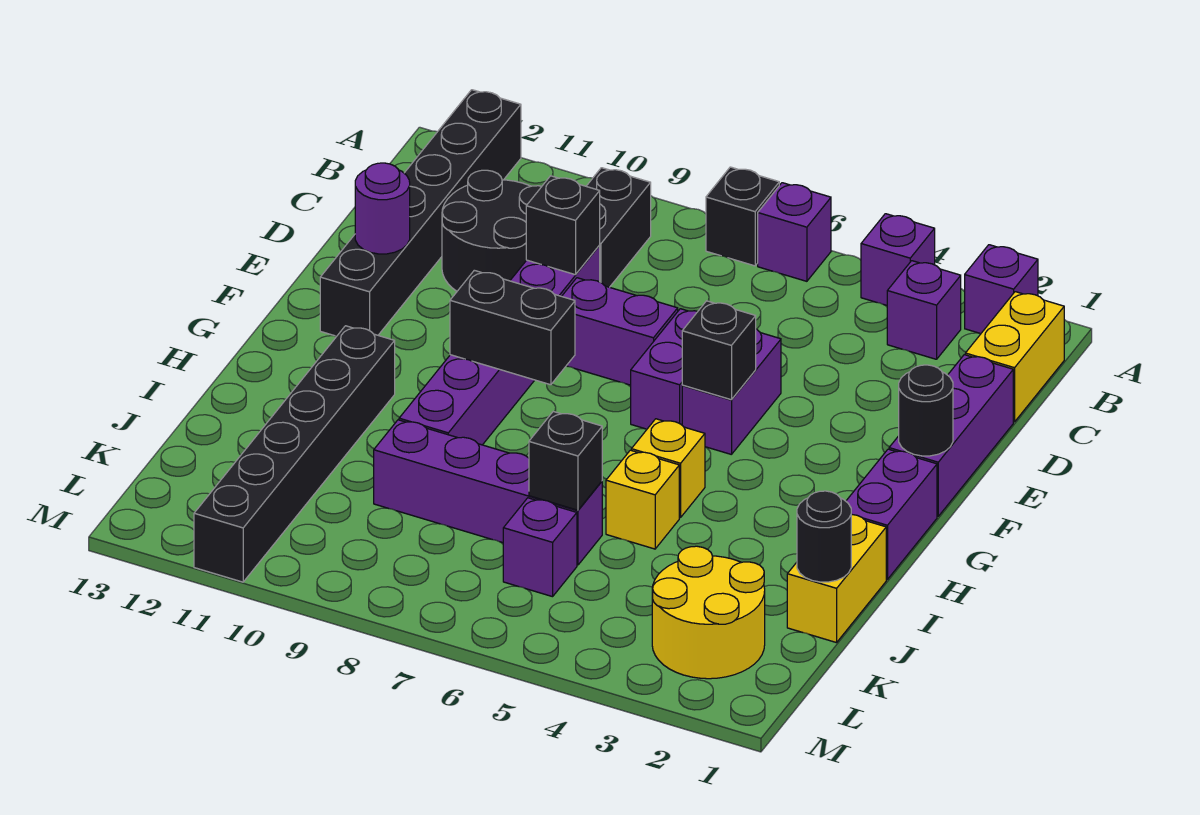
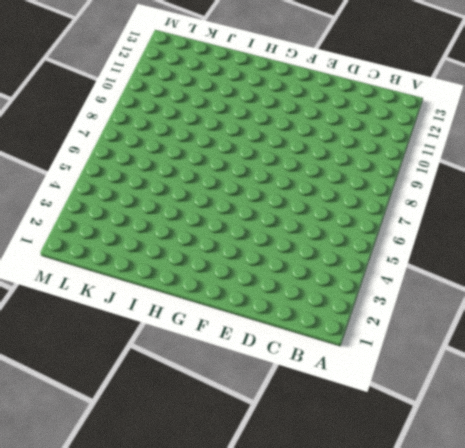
none -> purple brick A2 level 1
none -> purple brick A4 level 1
none -> purple brick A6 level 1

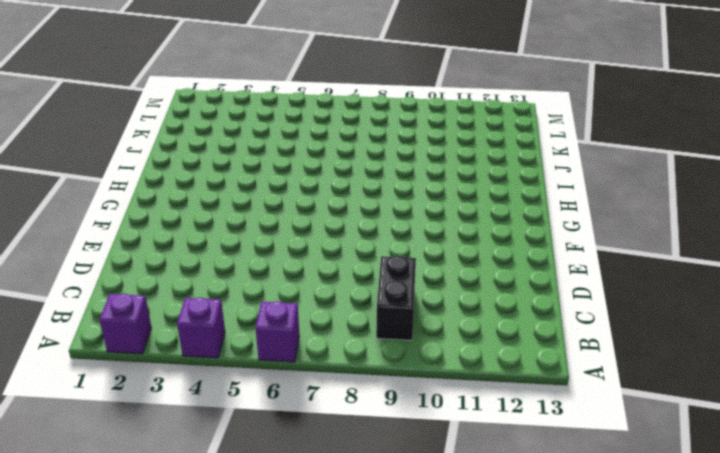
none -> black brick A7 level 1
none -> black brick A12:F12 level 1
none -> yellow brick B1:C1 level 1

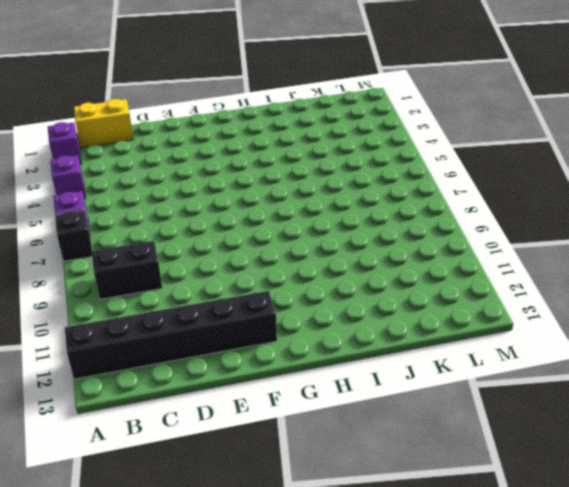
none -> purple brick B3 level 1
none -> black round brick C10:D11 level 1
none -> purple brick D1:F1 level 1

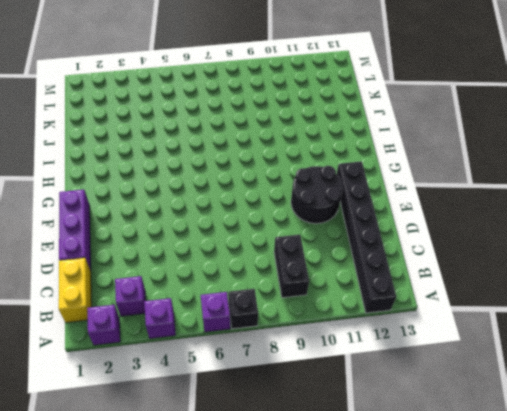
black round brick E10:F11 level 1 -> black round brick C10:D11 level 1
none -> purple brick D9:I9 level 1
none -> purple brick E5:F5 level 1
none -> purple brick E6:F6 level 1

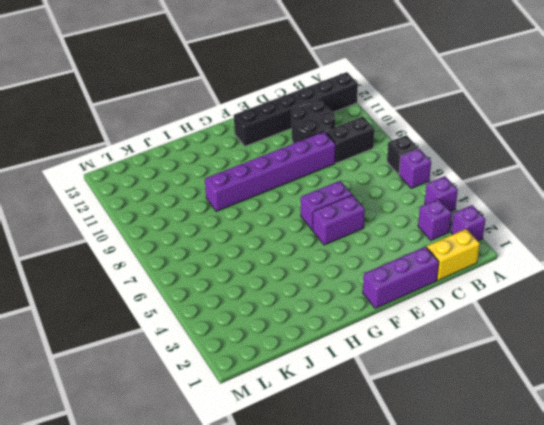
none -> purple brick E7:E8 level 1
none -> purple brick G1:H1 level 1
none -> yellow brick H5 level 1

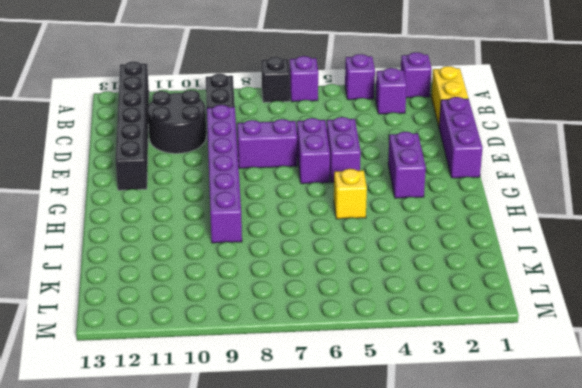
purple brick F3:G3 level 1 -> purple brick G1:H1 level 1
none -> black brick H11:M11 level 1
none -> yellow brick I1:J1 level 1
none -> yellow brick I5 level 1

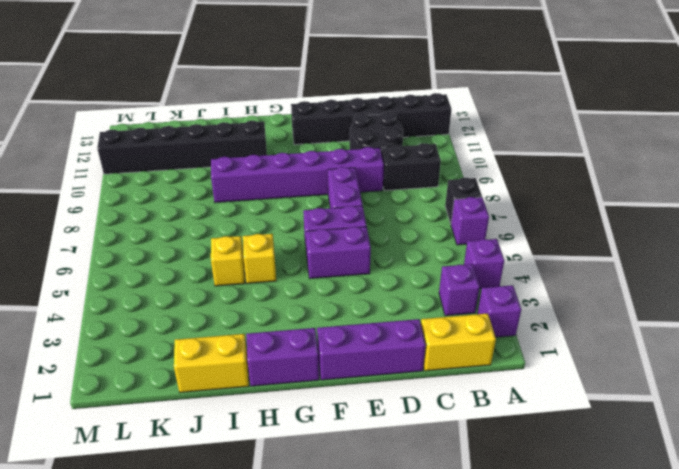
none -> purple brick J6:J9 level 1
none -> yellow round brick K2:L3 level 1
none -> purple brick K6 level 1

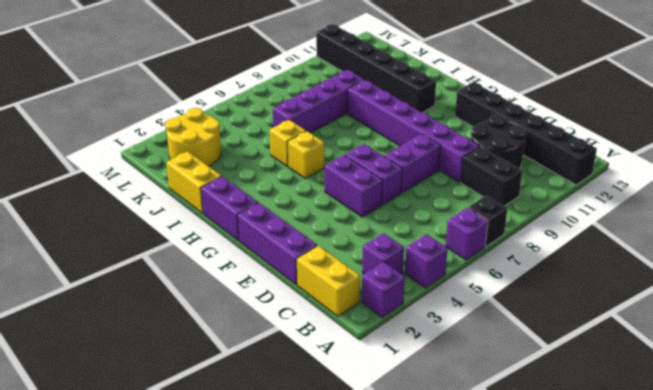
none -> purple brick K6 level 1
none -> black brick D9 level 2
none -> purple round brick E12 level 2

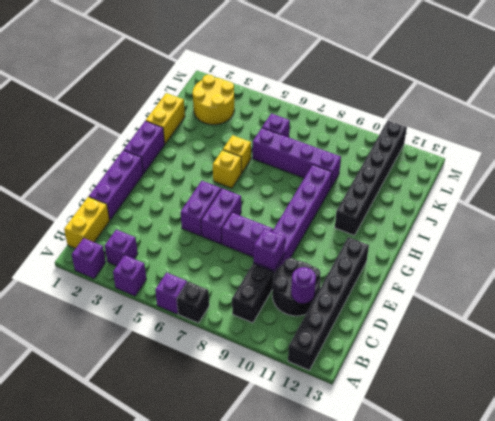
purple round brick C11 level 2 -> purple round brick E12 level 2
purple brick D9 level 2 -> black brick D9 level 2
none -> black round brick F1 level 2
none -> black brick F5 level 2
none -> black brick G8:G9 level 2

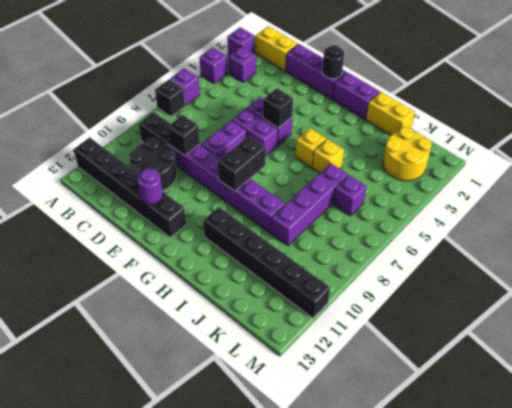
none -> black round brick J1 level 2
none -> black brick J6 level 2

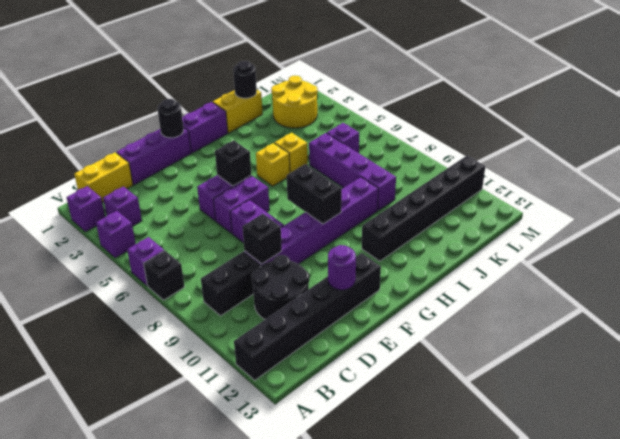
none -> black brick J6 level 2

